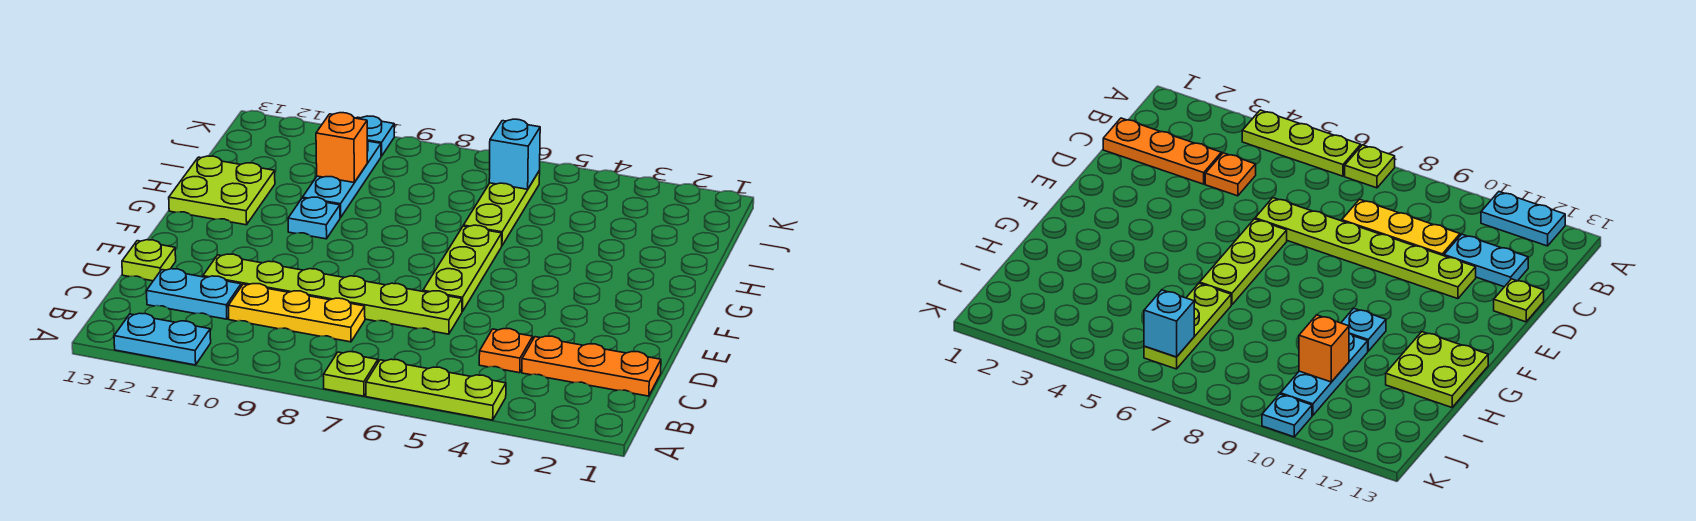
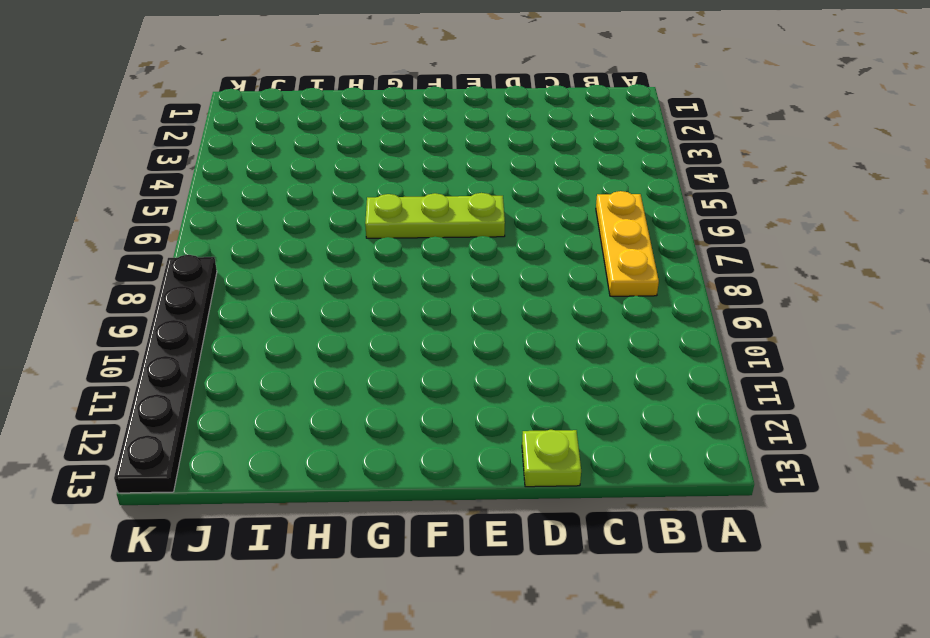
yellow plate B6:B8 level 1 -> yellow plate C8:C10 level 1
black plate K8:K13 level 1 -> cyan plate K10 level 1
none -> lime plate A4:A6 level 1
none -> lime plate A7 level 1
none -> cyan plate A11:A12 level 1

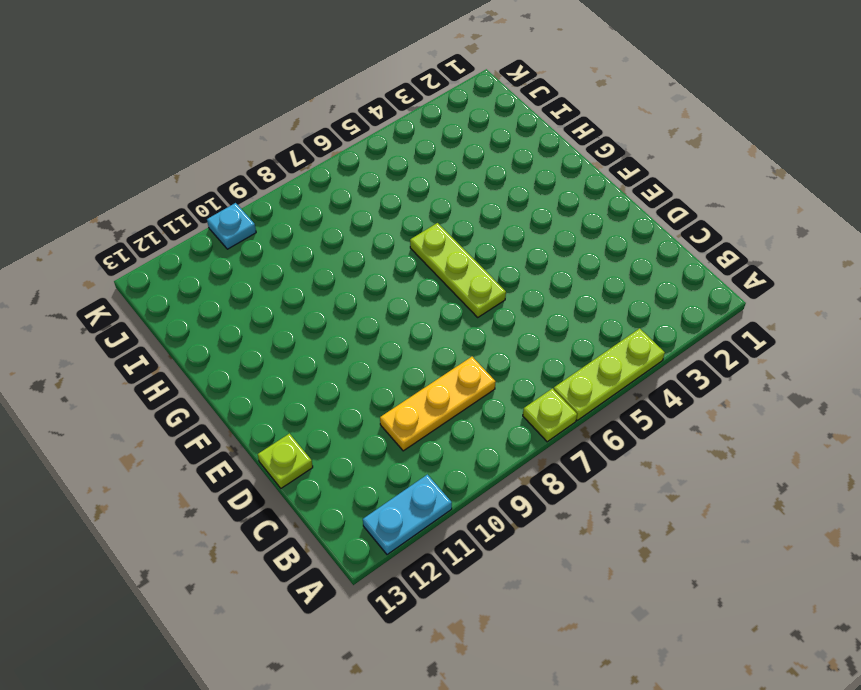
none -> orange plate C1:C3 level 1
none -> orange plate C4 level 1
none -> cyan plate C11:C12 level 1

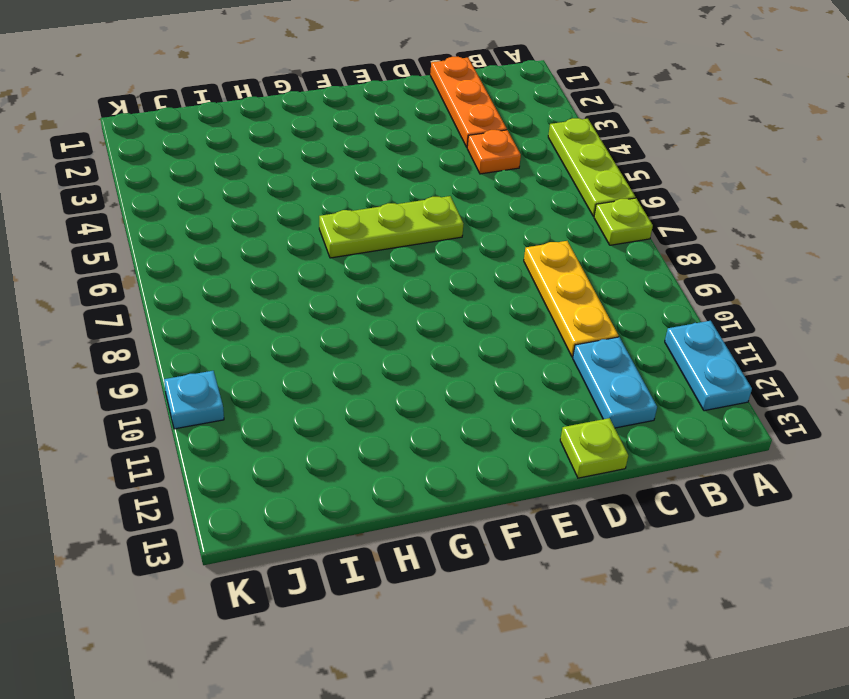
none -> lime plate D6:D11 level 1
none -> cyan plate G10 level 1
none -> lime plate G12:H13 level 1

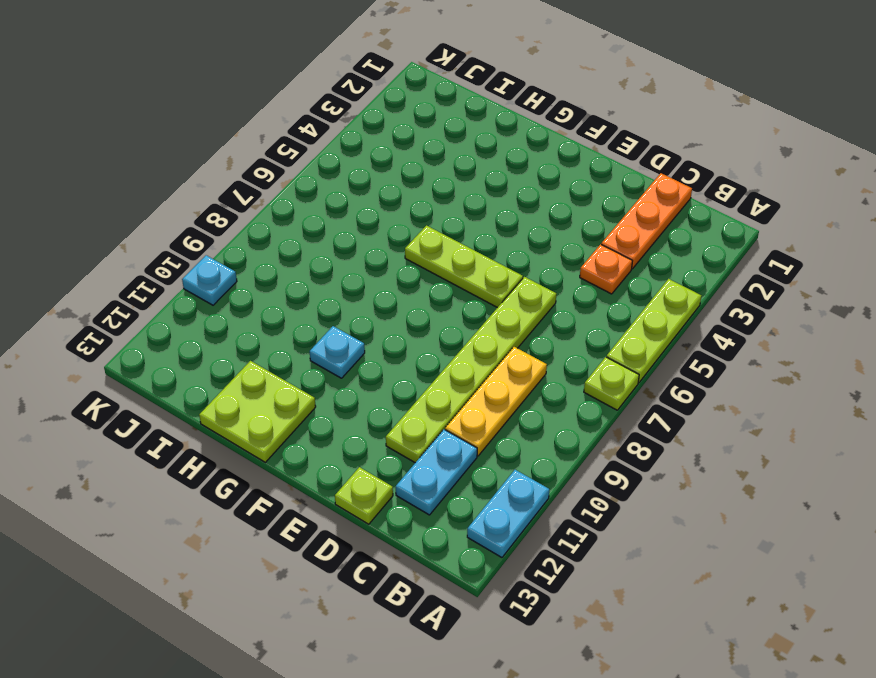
none -> lime plate H6:J6 level 1
none -> cyan plate H10:J10 level 1
none -> orange brick I10 level 2

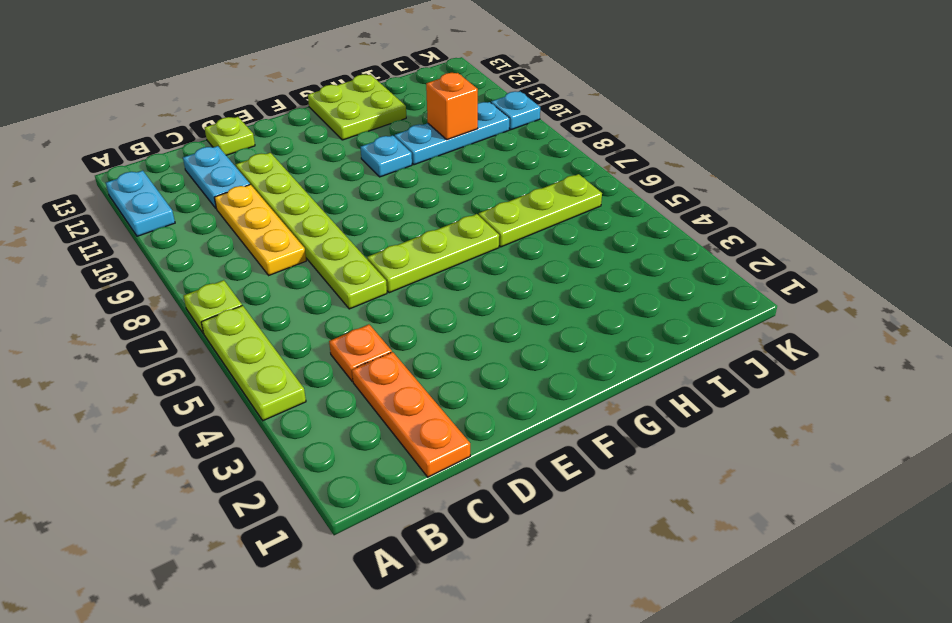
none -> cyan brick J6 level 2

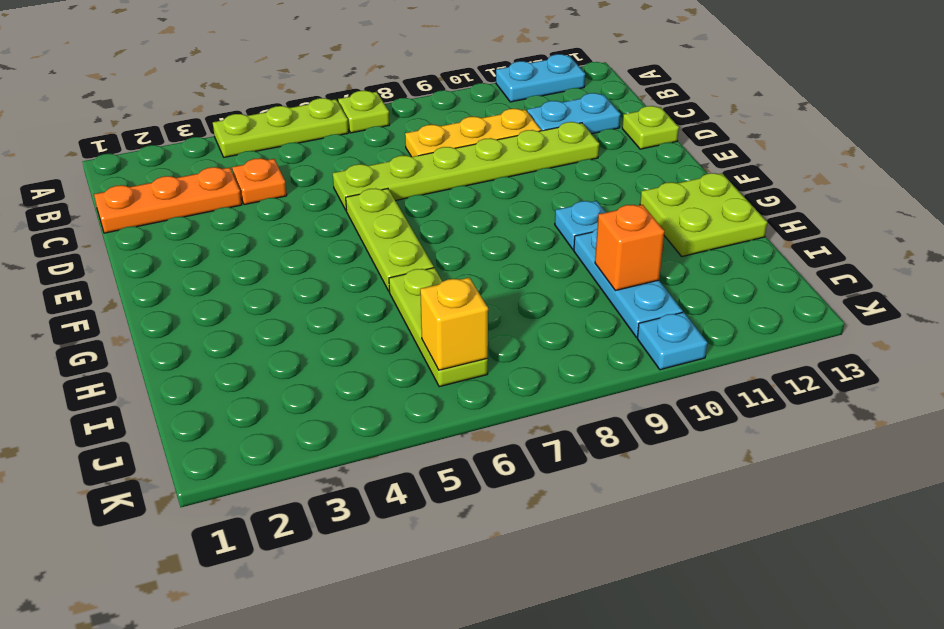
yellow brick J6 level 2 -> cyan brick J6 level 2

